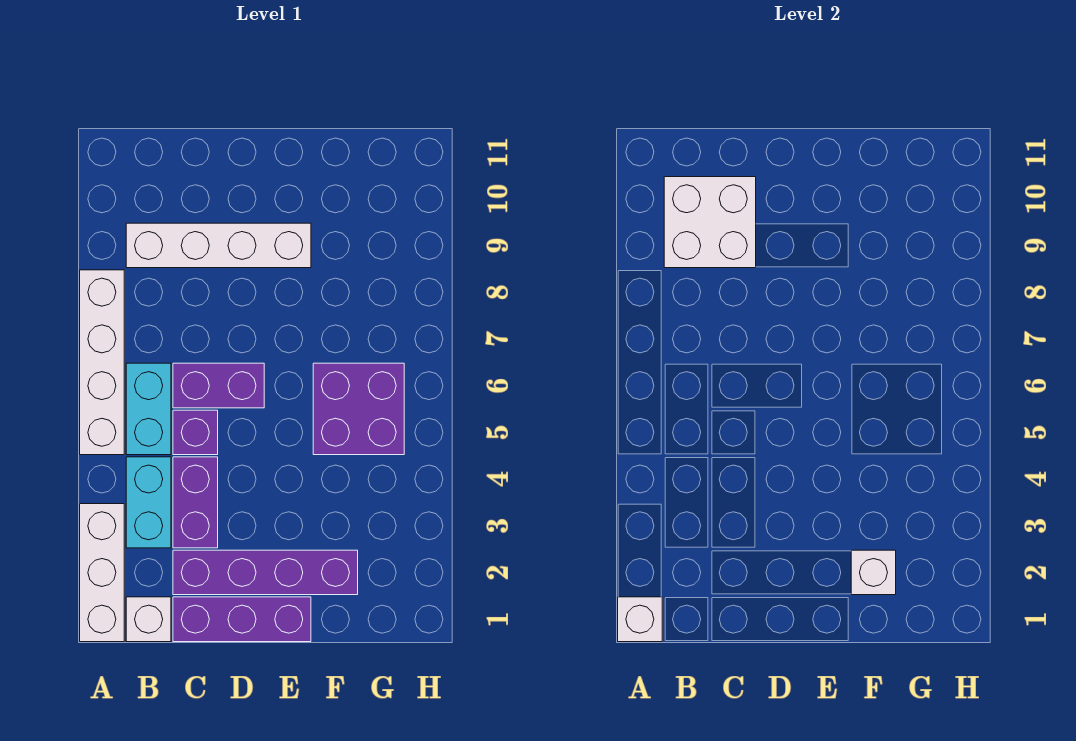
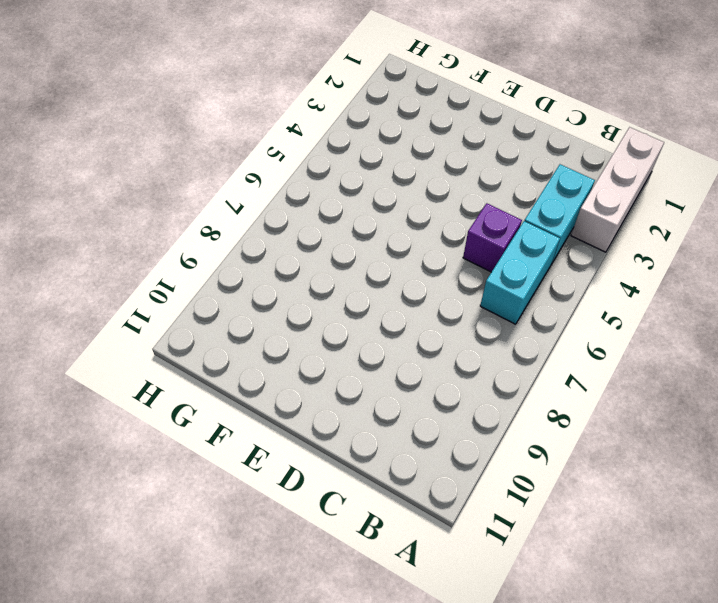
none -> white brick A5:A8 level 1
none -> white brick B1 level 1
none -> white brick B9:E9 level 1

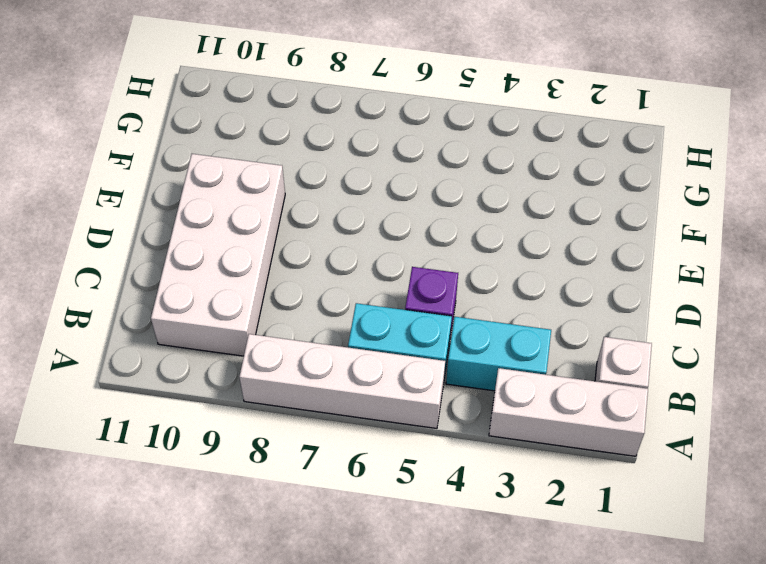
white brick B9:E10 level 1 -> white brick B9:E9 level 1
none -> purple brick C1:E1 level 1
none -> purple brick C2:F2 level 1
none -> purple brick C3:C4 level 1

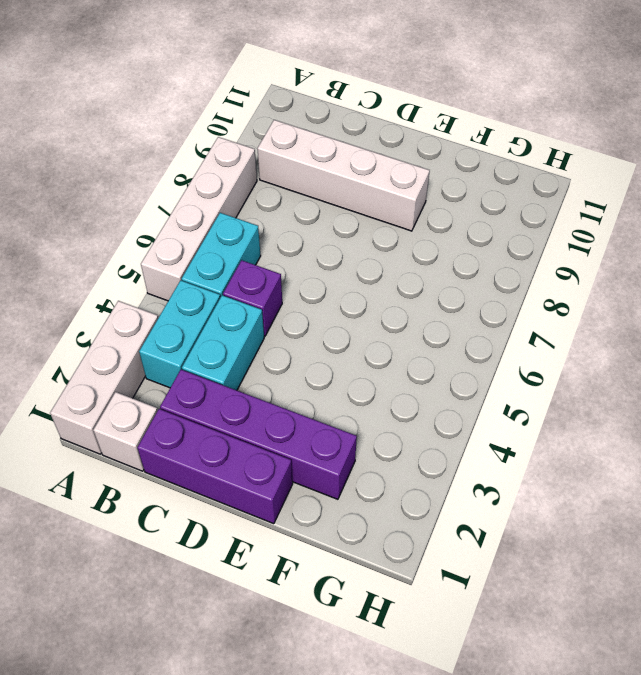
cyan brick C3:C4 level 1 -> purple brick C3:C4 level 1
none -> purple brick C6:D6 level 1
none -> purple brick F5:G6 level 1
none -> white brick A1 level 2

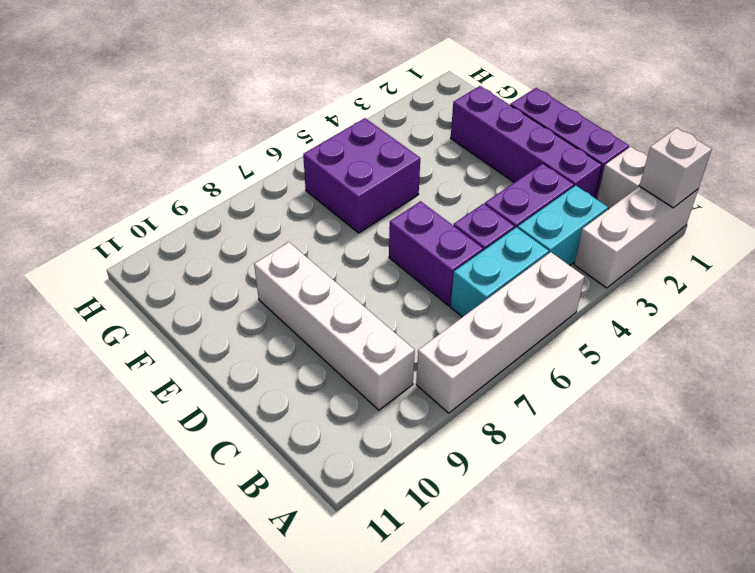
none -> white brick B9:C10 level 2
none -> white brick F2 level 2

